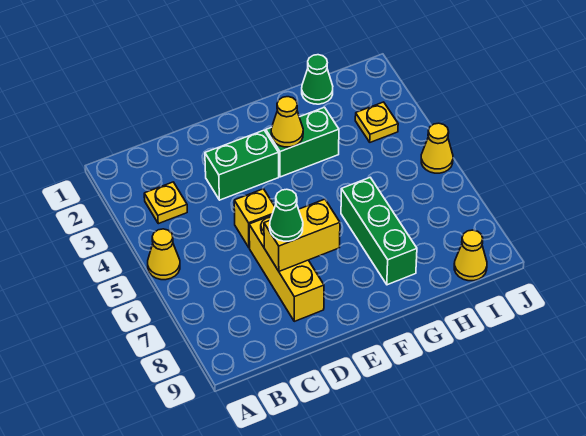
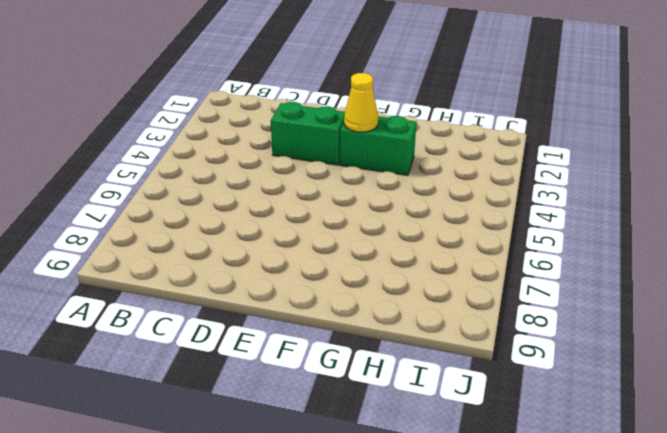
none -> yellow cone A5 level 1
none -> yellow plate B3 level 1
none -> yellow brick D5 level 1

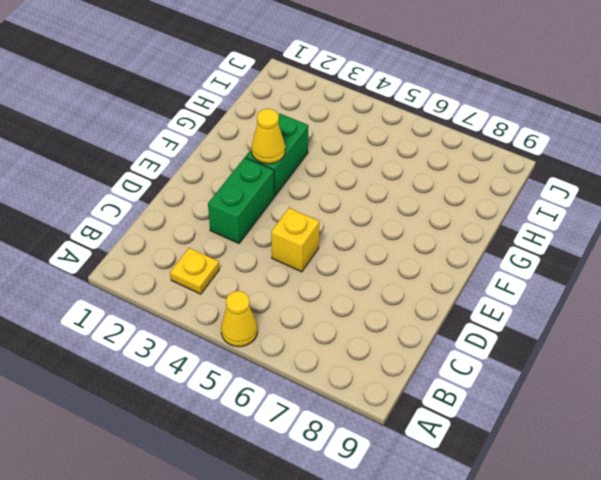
none -> yellow brick D6:D8 level 1
none -> green brick G6:G8 level 1
none -> green cone H1 level 1

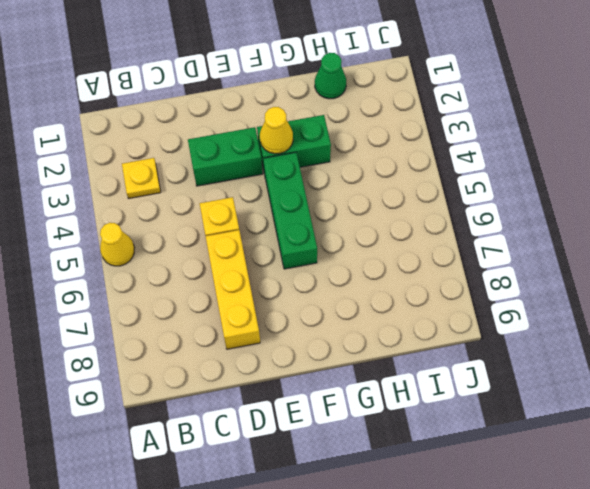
green brick F4:F6 level 1 -> green brick G6:G8 level 1
none -> yellow plate I3 level 1
none -> yellow cone I9 level 1
none -> yellow cone J5 level 1

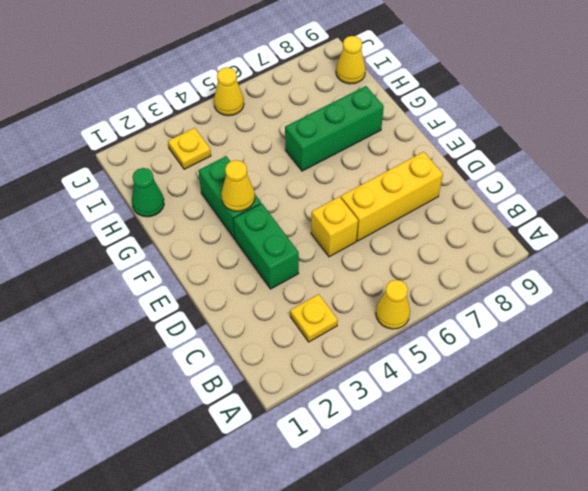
none -> yellow brick D7:E7 level 2
none -> green cone D7 level 3

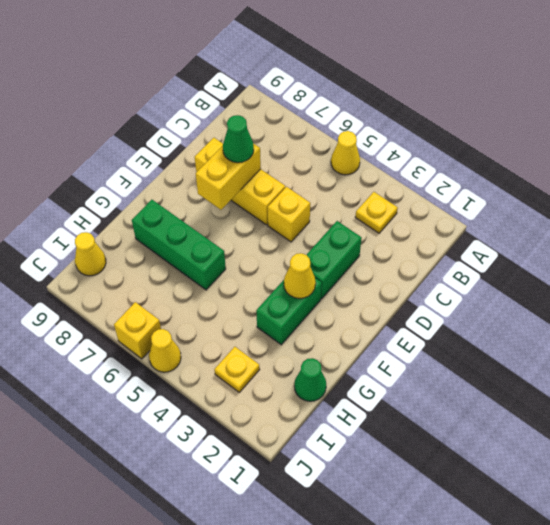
yellow brick J6 level 1 -> none

